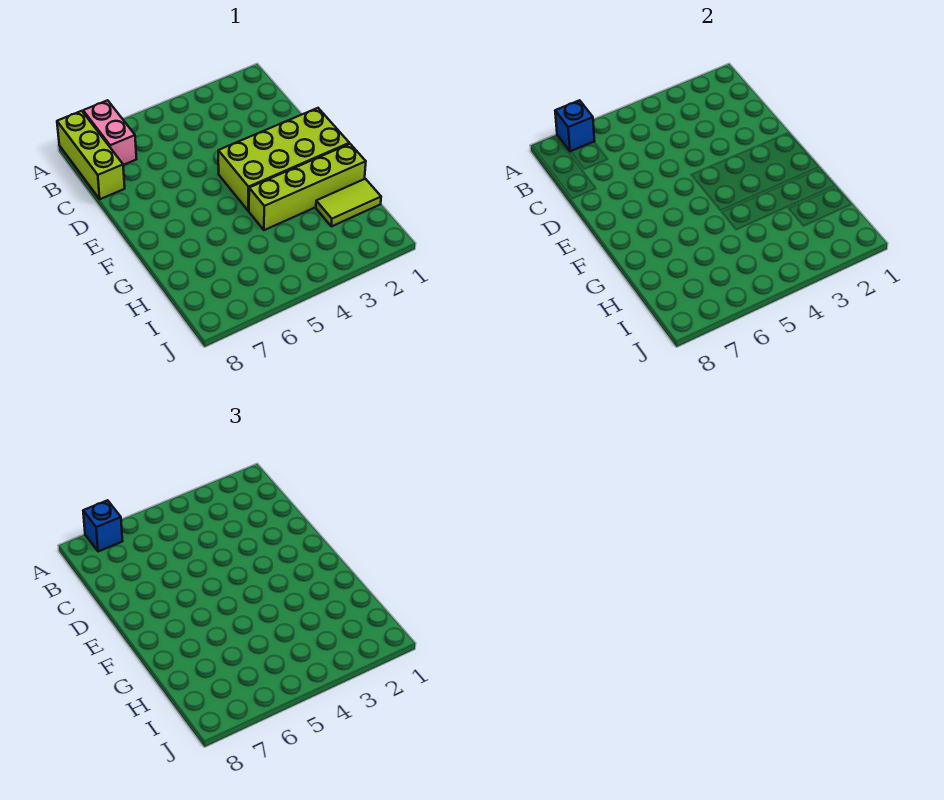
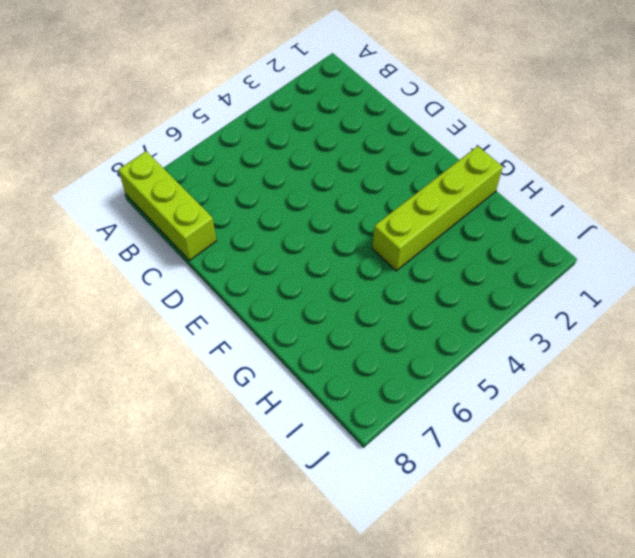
none -> pink brick A7:B7 level 1
none -> lime brick E1:F4 level 1

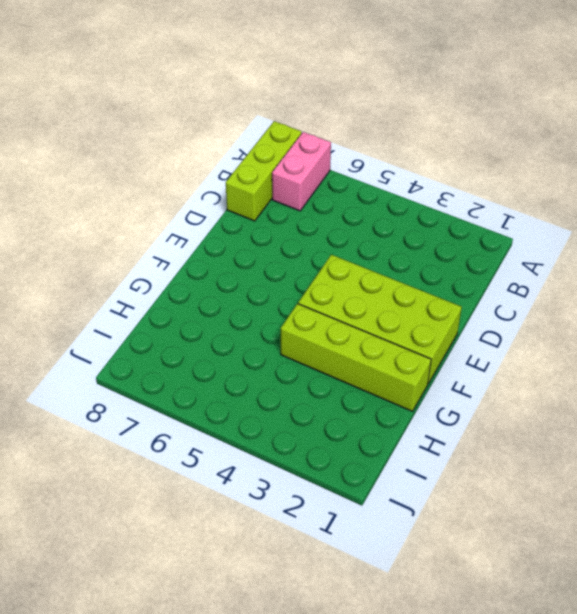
none -> lime tile H1:H2 level 1
none -> blue brick A7 level 2

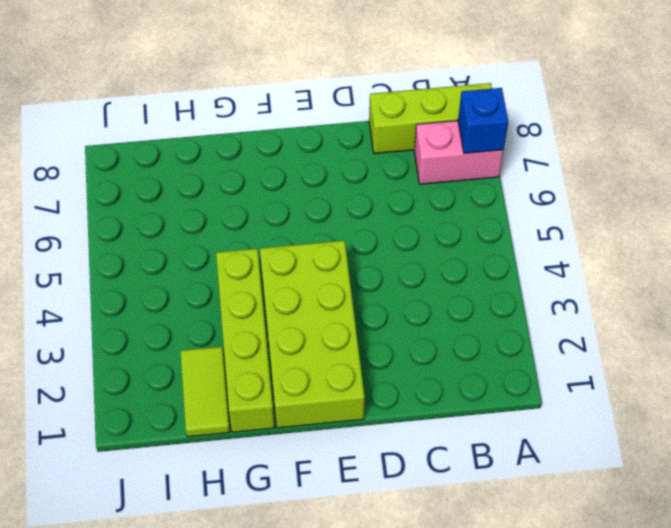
none -> blue brick A7 level 3

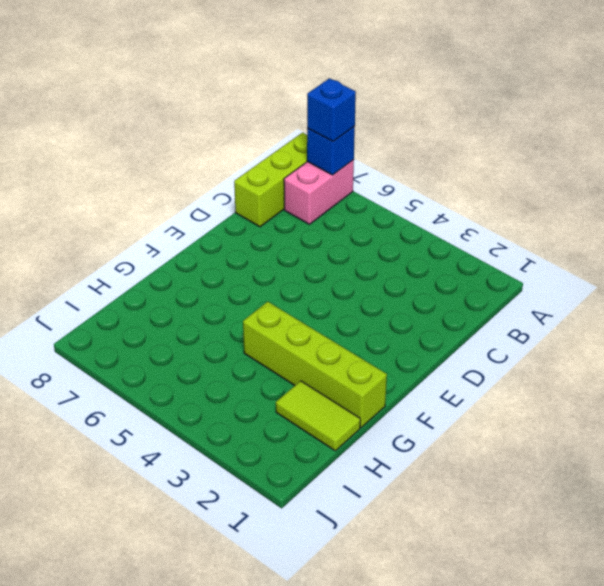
none -> lime brick E1:F4 level 1

